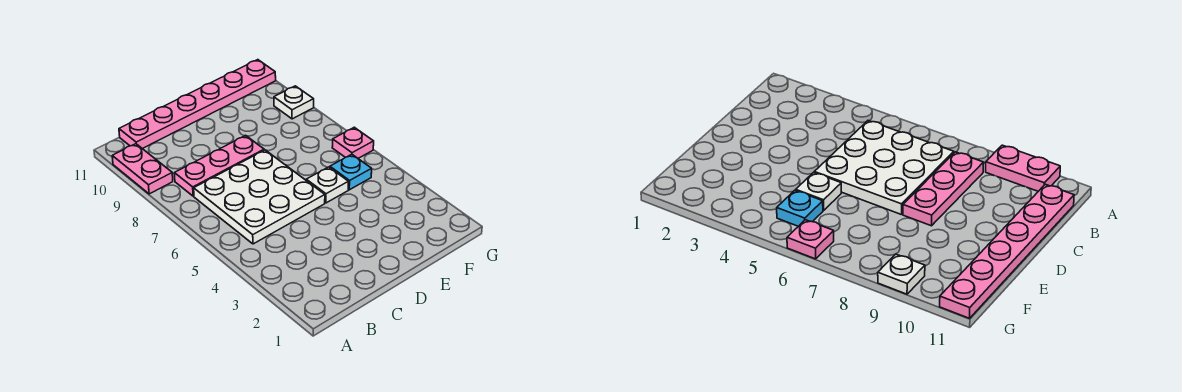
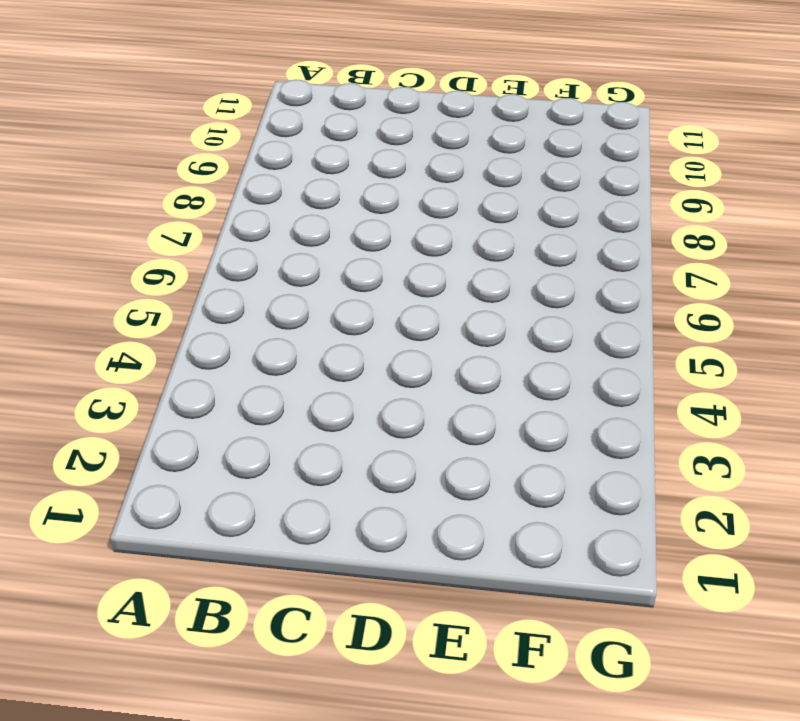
none -> pink plate A9:A10 level 1
none -> white plate B5:D7 level 1

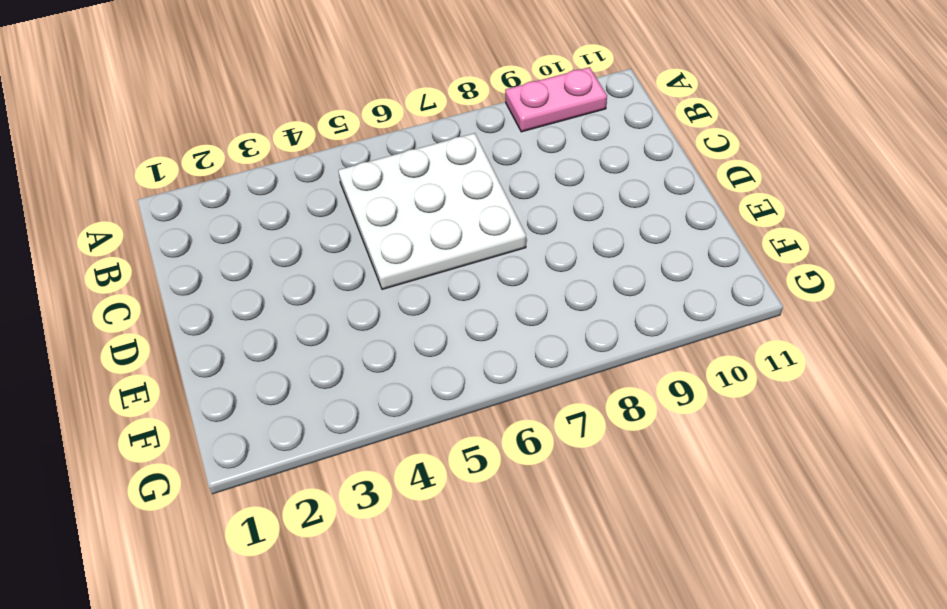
none -> pink plate B8:D8 level 1
none -> pink plate B11:G11 level 1

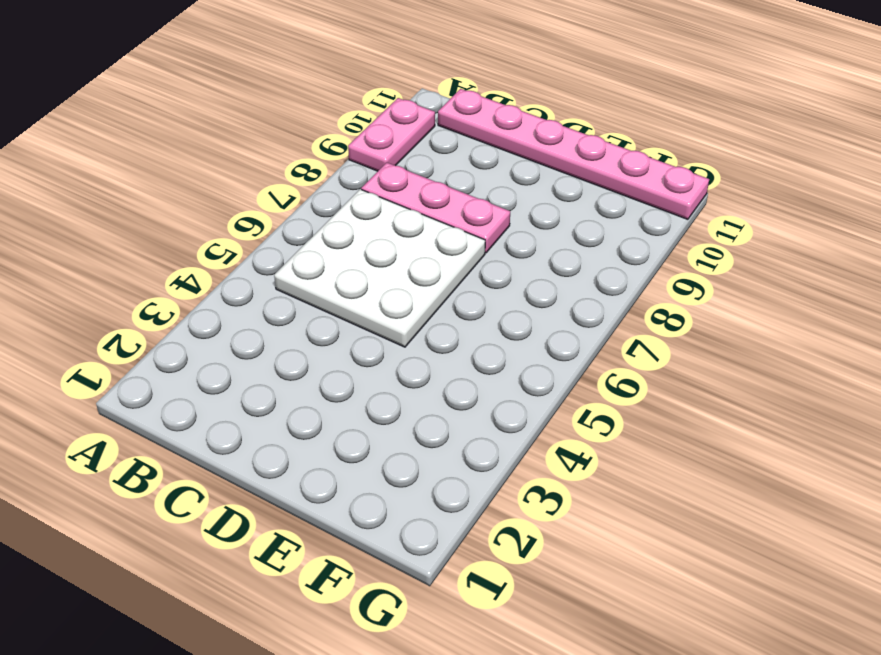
none -> white plate E5 level 1
none -> cyan plate F5 level 1

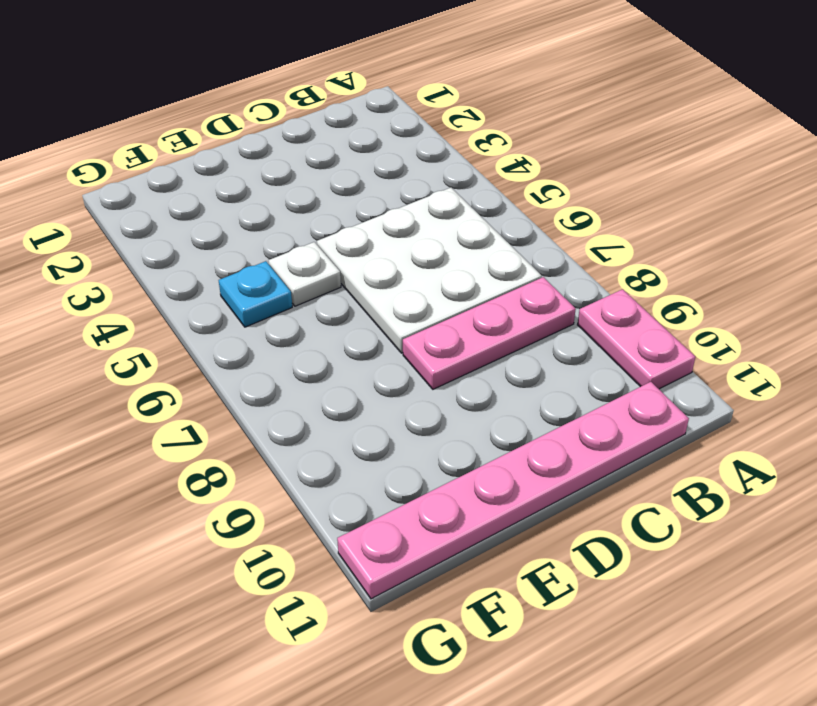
none -> pink plate G6 level 1
none -> white plate G9 level 1

